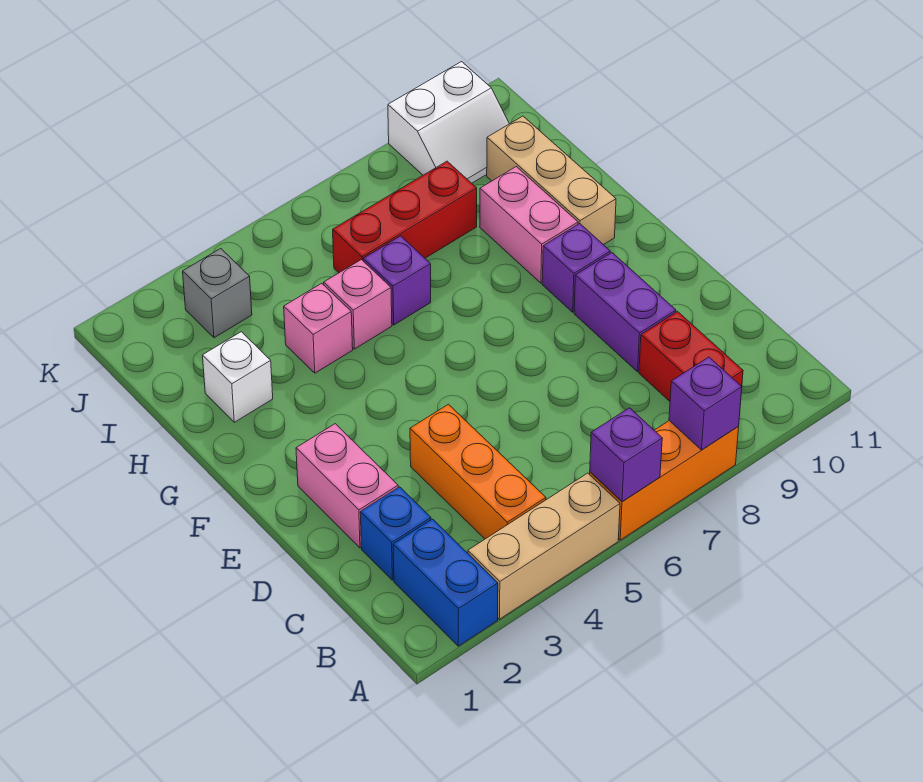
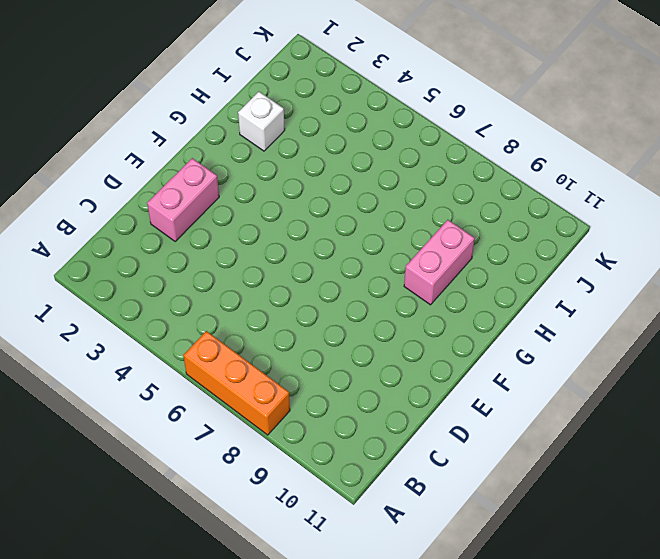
none -> blue brick A2:B2 level 1
none -> tan brick A3:A5 level 1
none -> orange brick B4:D4 level 1

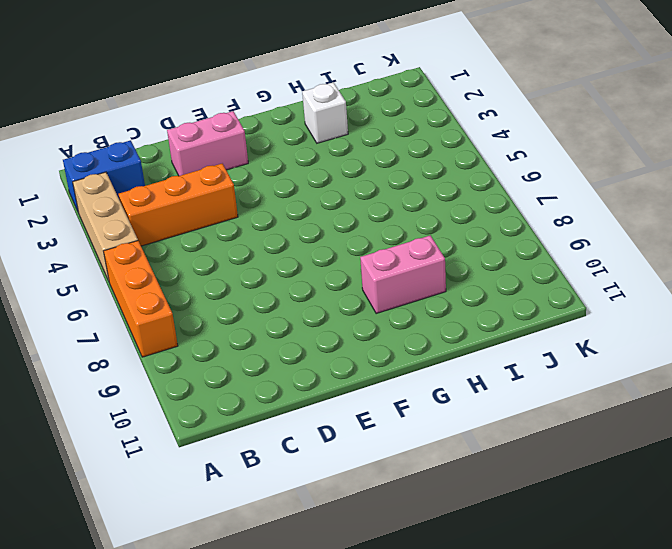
none -> red brick B9:C9 level 1
none -> blue brick C2 level 1
none -> purple brick D9:E9 level 1

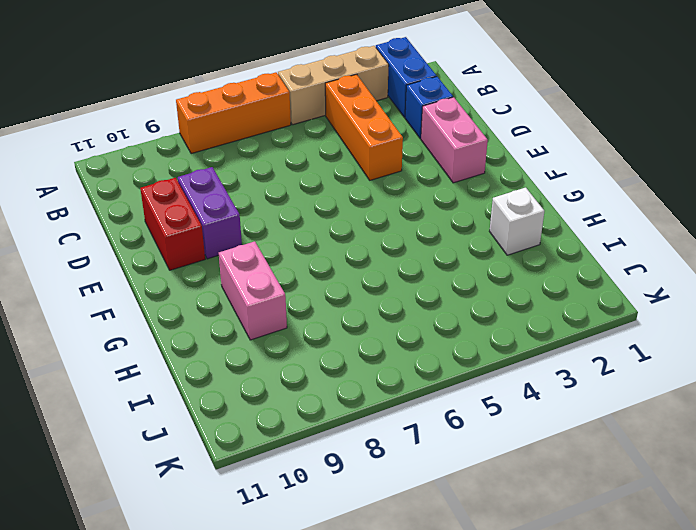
red brick D10:E10 level 1 -> red brick B9:C9 level 1
none -> purple brick F9 level 1
none -> tan brick G10:I10 level 1
none -> pink brick H4 level 1

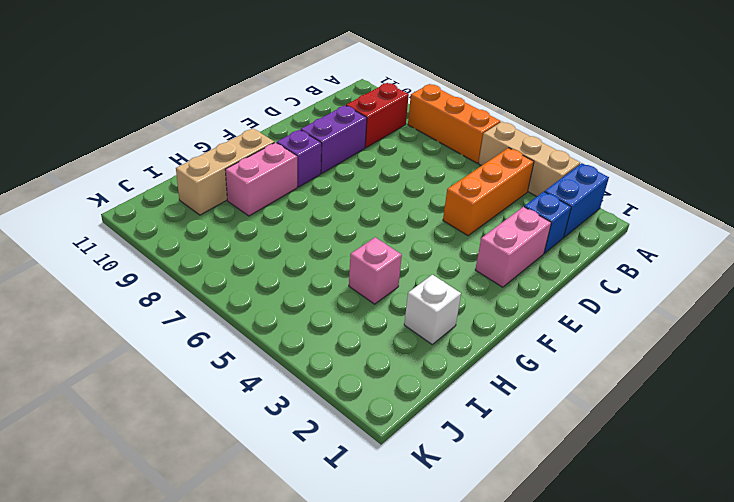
none -> pink brick H5 level 1
none -> purple brick H6 level 1
none -> red brick I6:I8 level 1

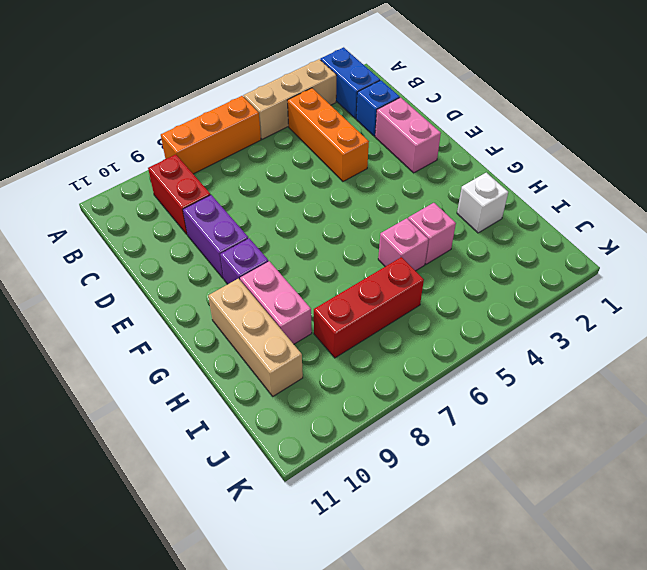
none -> purple brick H6 level 1
none -> grey brick J3 level 1
none -> white slope J9:K10 level 1 top K

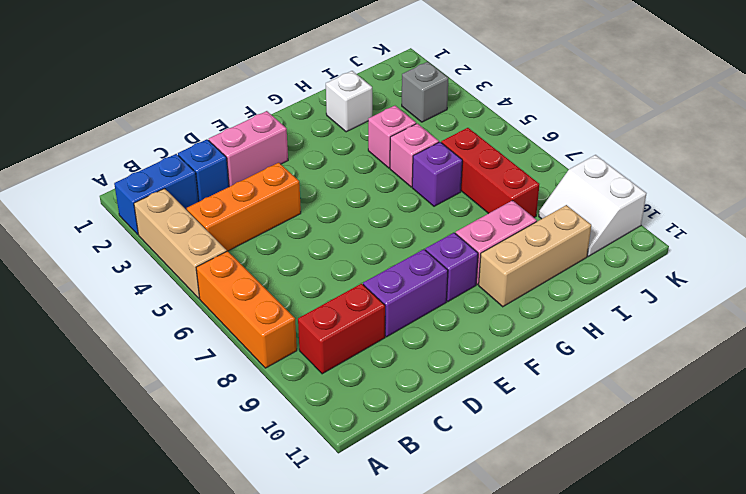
none -> purple brick A6 level 2
none -> purple brick A8 level 2

